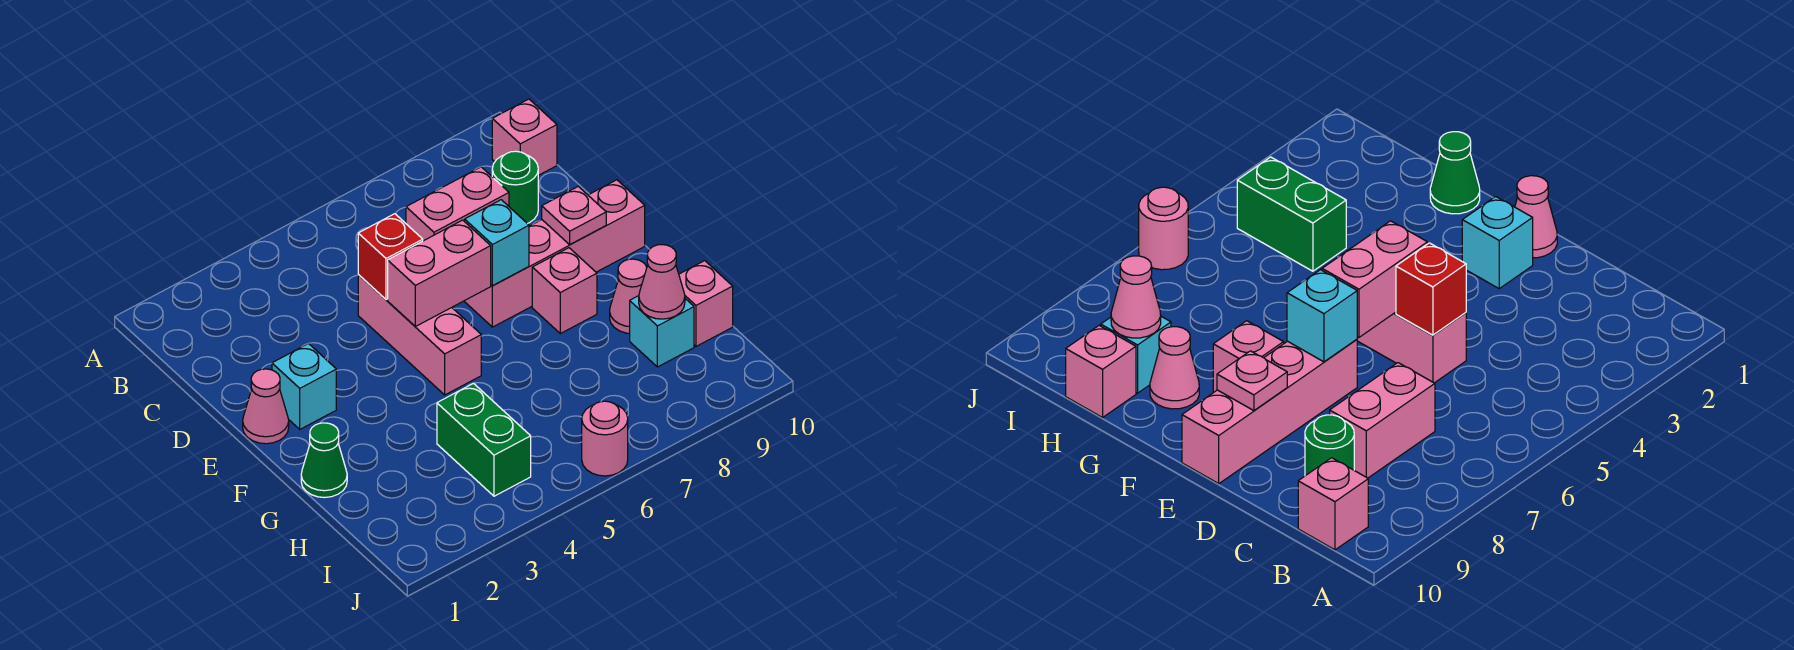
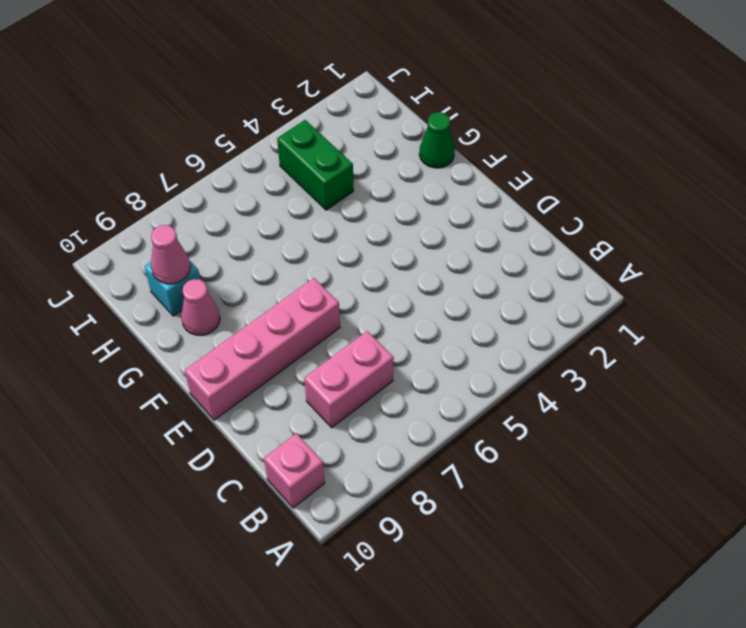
none -> green round brick C9 level 1
none -> pink brick D5:F5 level 1
none -> pink cone E1 level 1

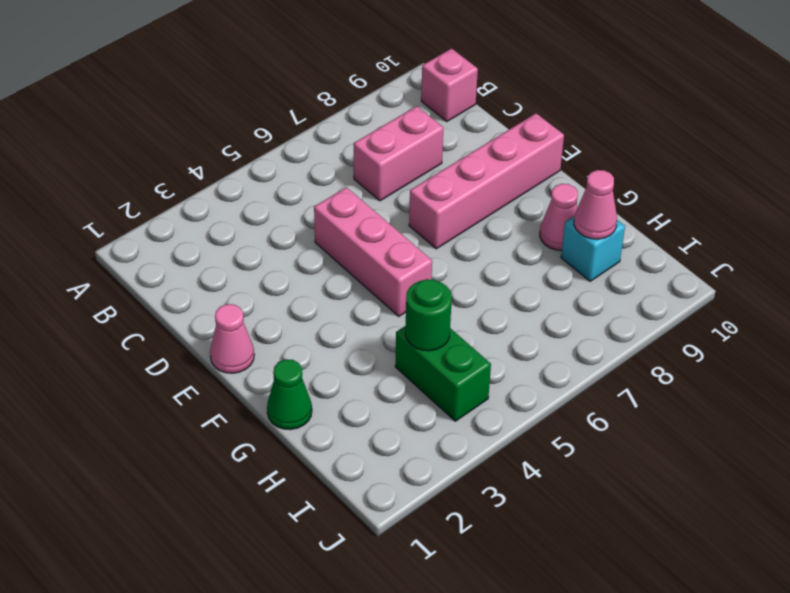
green round brick H4 level 2 -> green round brick C9 level 1
none -> cyan brick E2 level 1
none -> pink brick F8 level 1
none -> pink brick H10 level 1

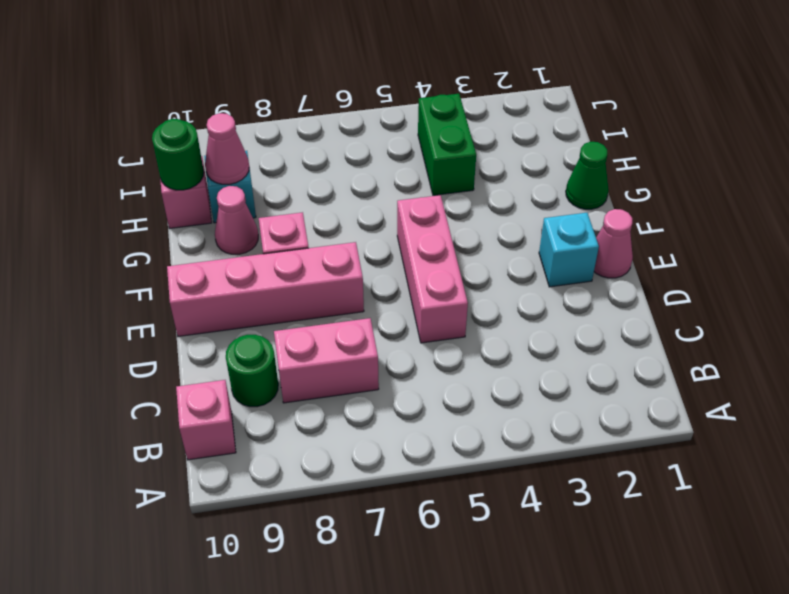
green round brick H10 level 2 -> none
none -> pink round brick J6 level 1
none -> red brick D5 level 2
none -> pink brick E5:E6 level 2

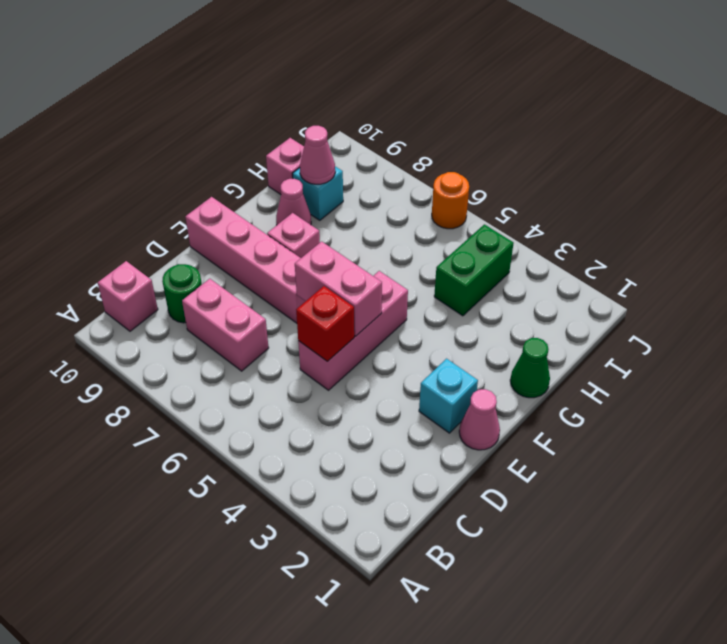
orange round brick J6 level 1 -> pink round brick J6 level 1
none -> cyan brick E7 level 2
none -> pink plate E9 level 2

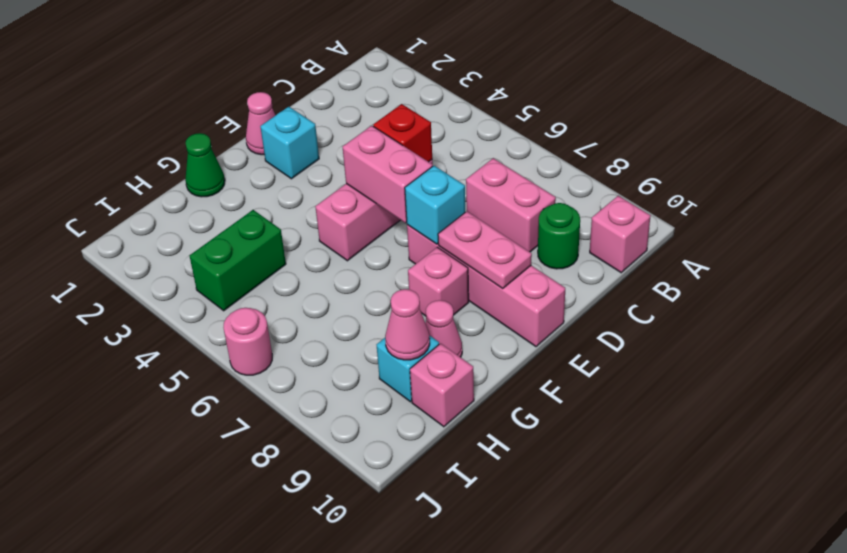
pink plate E8:E9 level 2 -> pink plate E9 level 2

